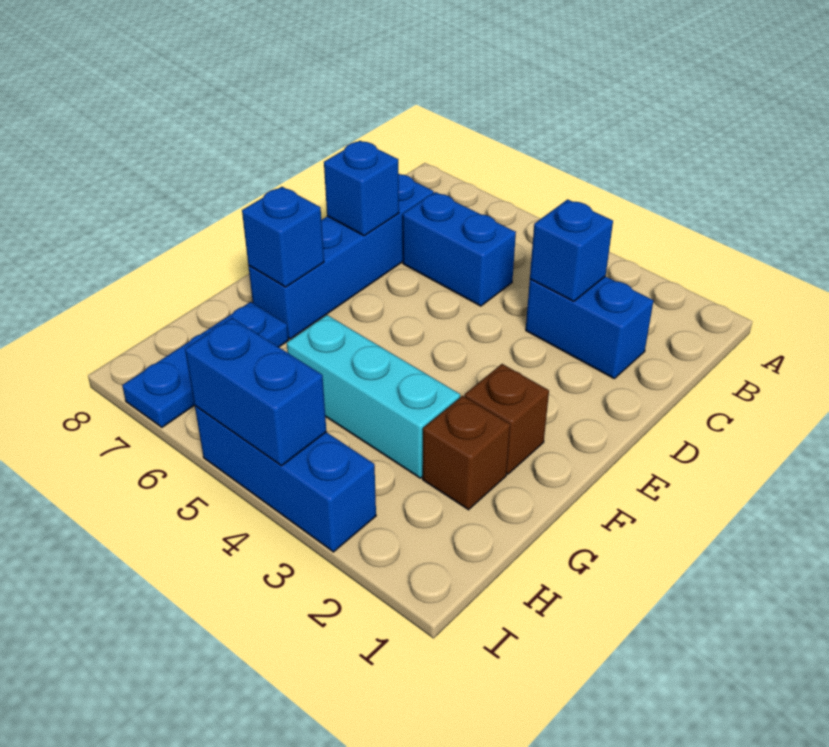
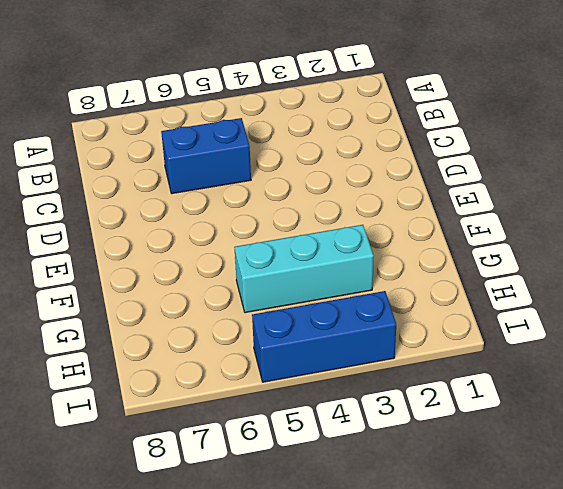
none -> blue brick C2:C3 level 1
none -> blue brick C7:F7 level 1
none -> brown brick F2 level 1

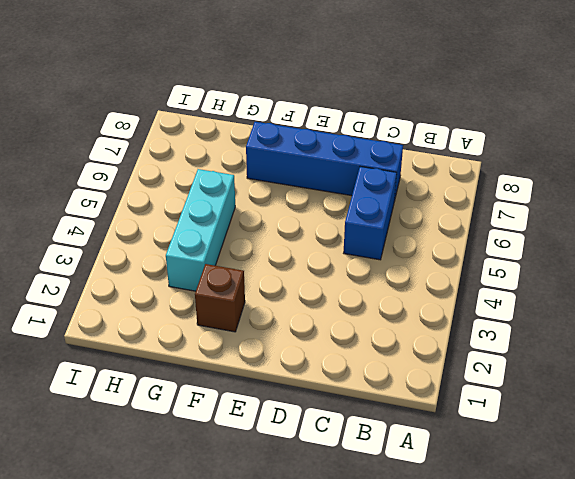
none -> blue brick C2:C3 level 1
none -> brown brick G2 level 1
none -> blue plate G7:I7 level 1

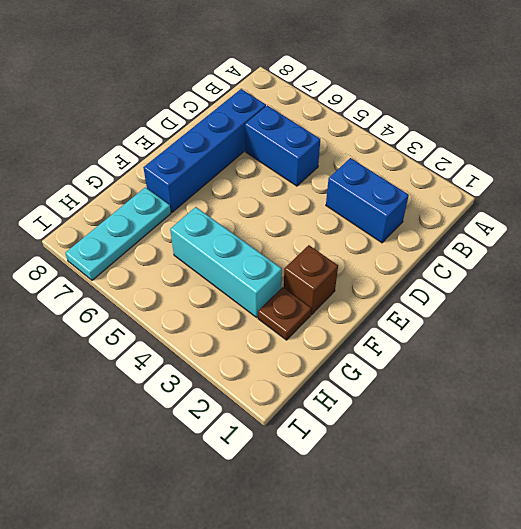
brown plate G2 level 1 -> brown brick G2 level 1
cyan plate G7:I7 level 1 -> blue plate G7:I7 level 1
none -> blue brick I3:I5 level 1
none -> blue brick C3 level 2
none -> blue brick D7 level 2

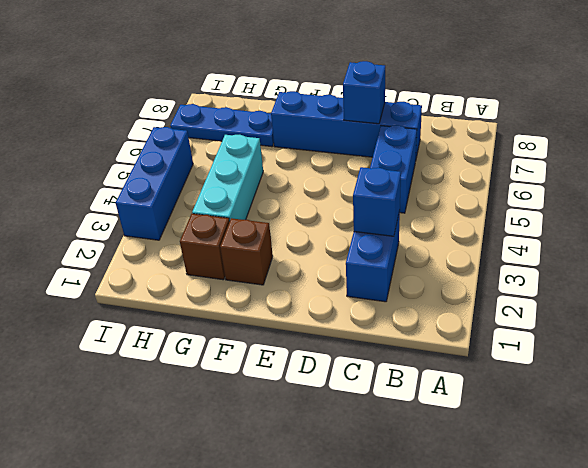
none -> blue brick F7 level 2
none -> blue brick I4:I5 level 2

